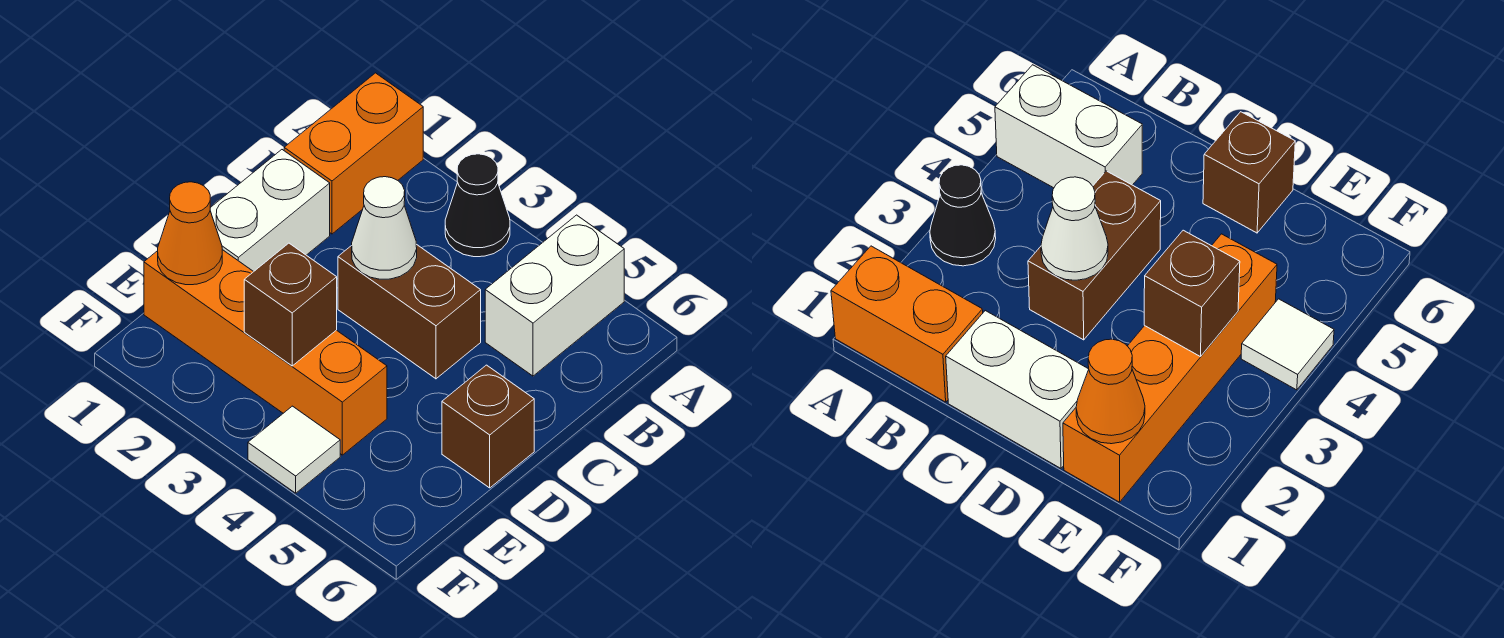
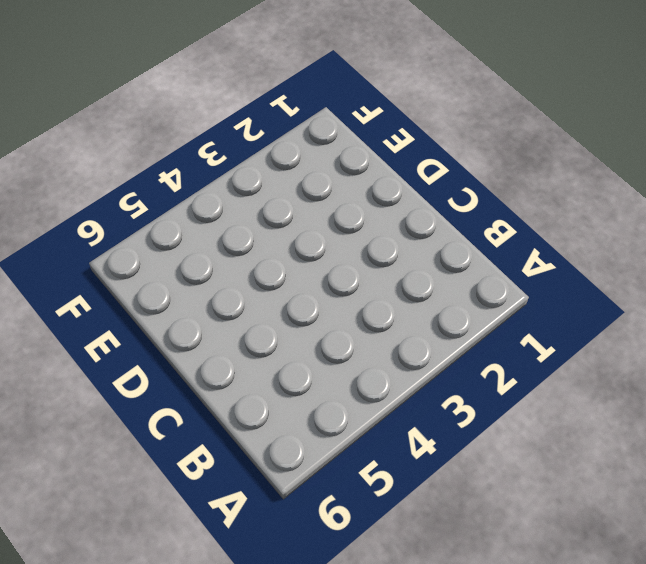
none -> orange brick A1:B1 level 1
none -> black cone A3 level 1

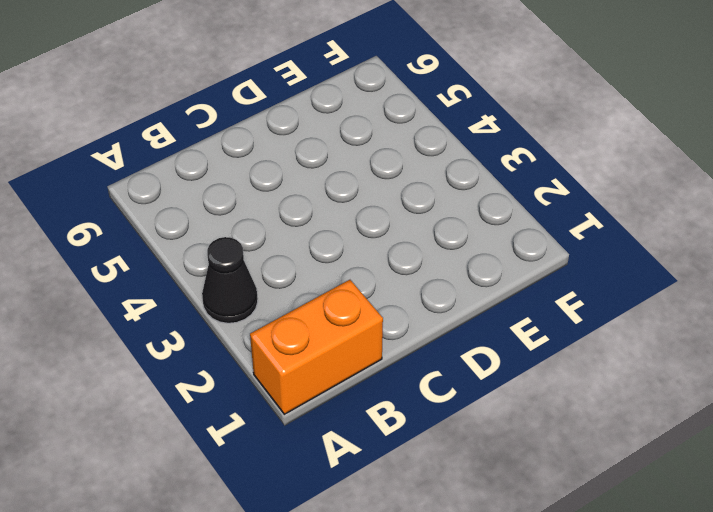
none -> white brick A5:B5 level 1
none -> white brick C1:D1 level 1

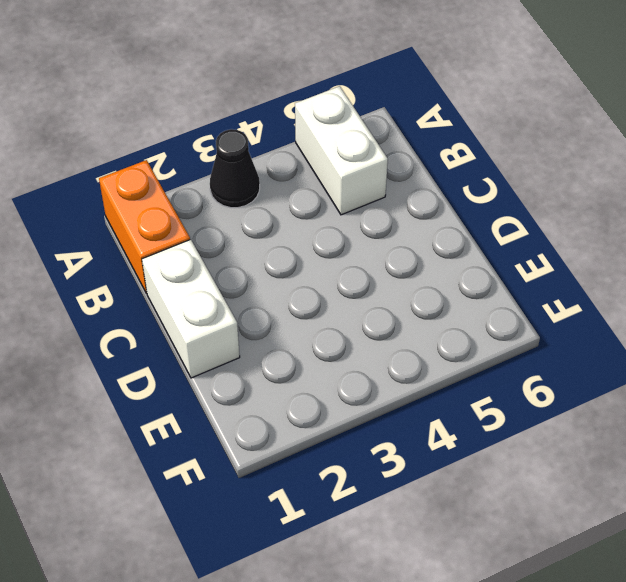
none -> brown brick C3:C4 level 1
none -> brown brick D6 level 1

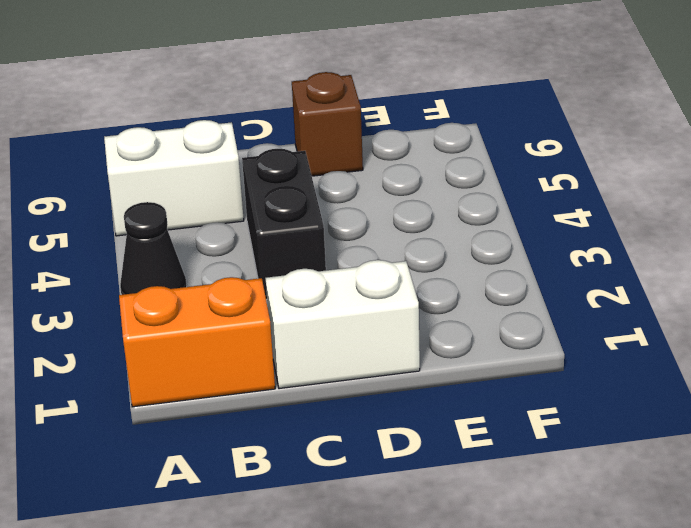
black brick C3:C4 level 1 -> brown brick C3:C4 level 1
none -> orange brick E1:E4 level 1
none -> white tile F4 level 1

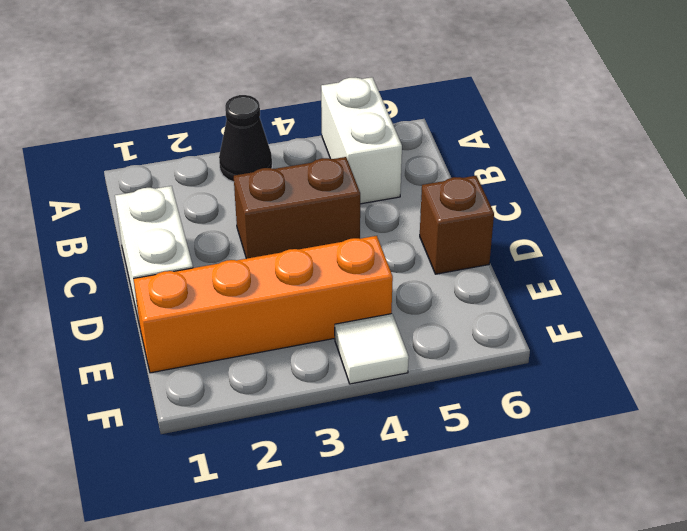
none -> orange brick A1:B1 level 1
none -> white cone C3 level 2

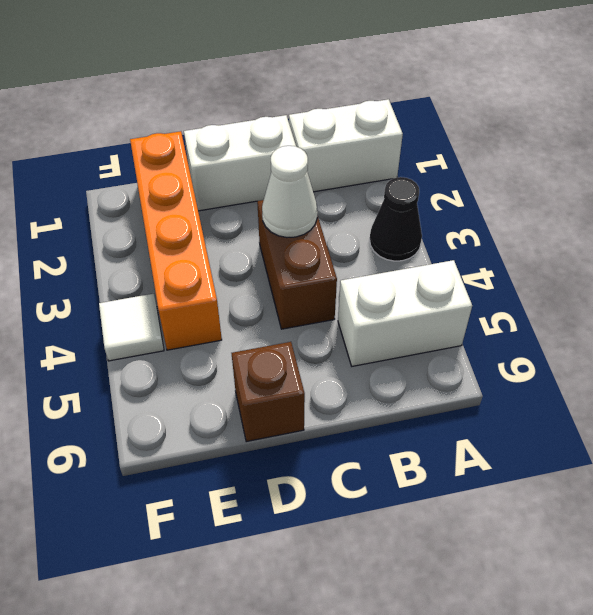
white brick A1:B1 level 1 -> orange brick A1:B1 level 1
none -> orange cone E1 level 2
none -> brown brick E3 level 2

